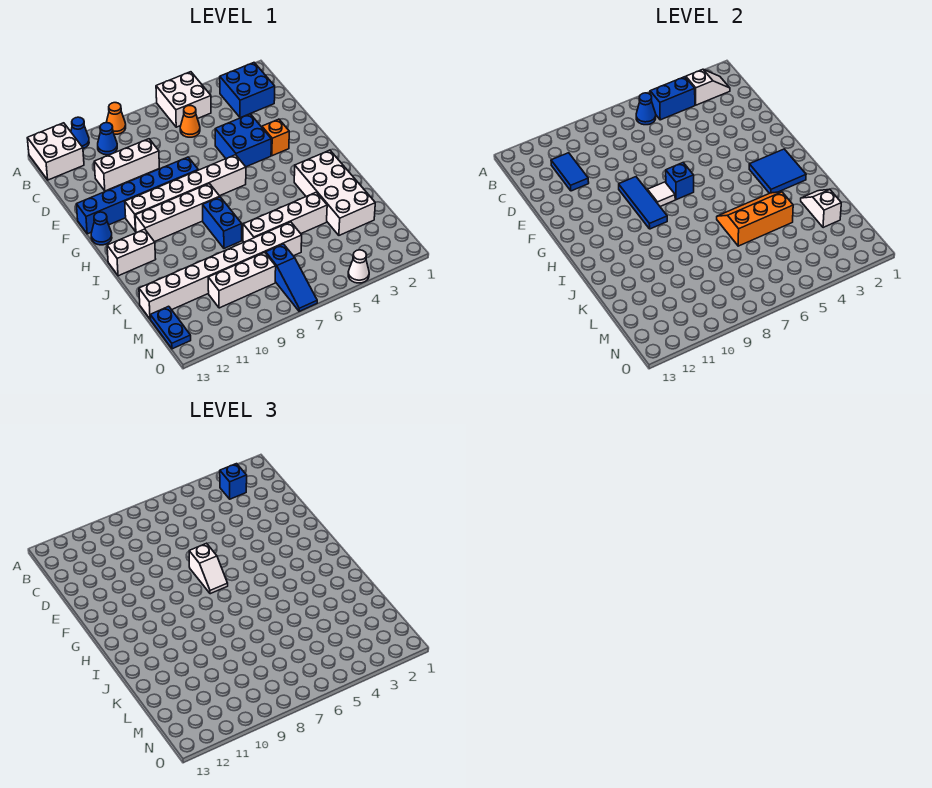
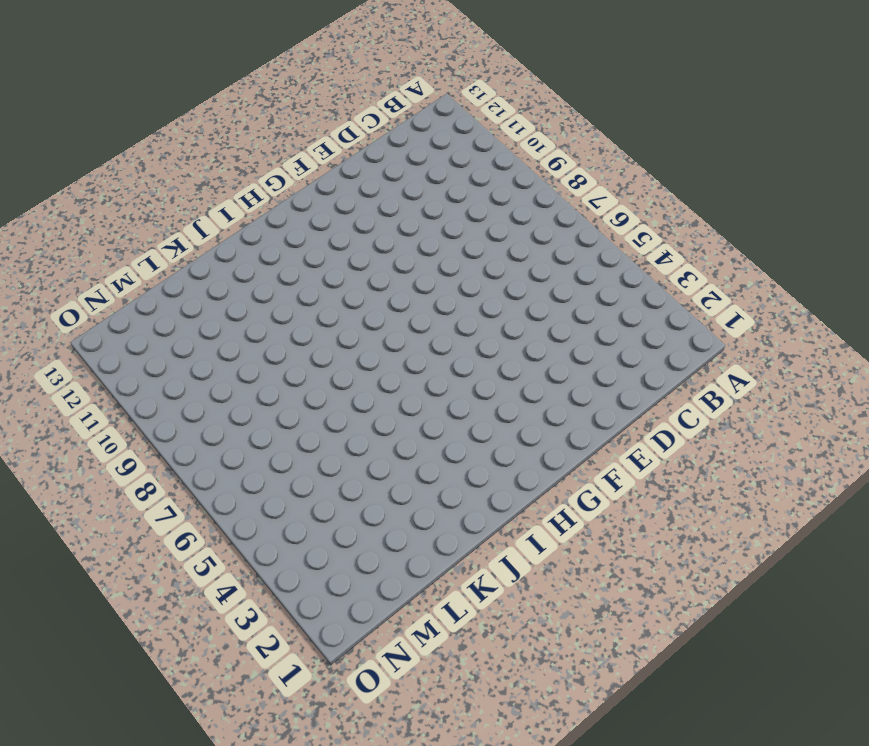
none -> white brick A5:B6 level 1
none -> orange cone A9 level 1
none -> blue cone A11 level 1
none -> white brick A12:B13 level 1

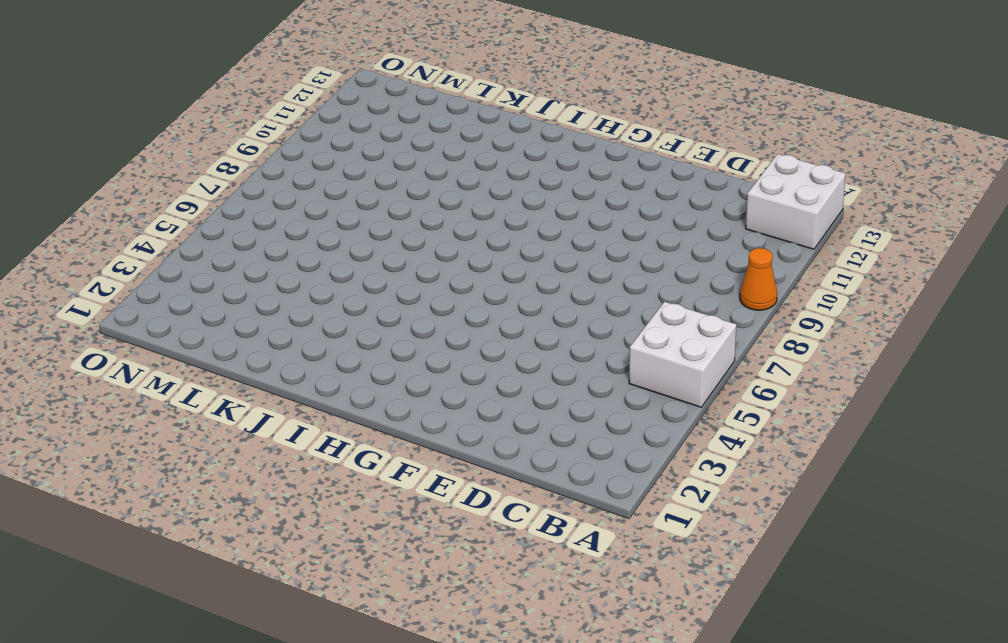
none -> blue cone A11 level 1
none -> blue brick B2:C3 level 1
none -> blue cone B10 level 1
none -> orange cone C6 level 1

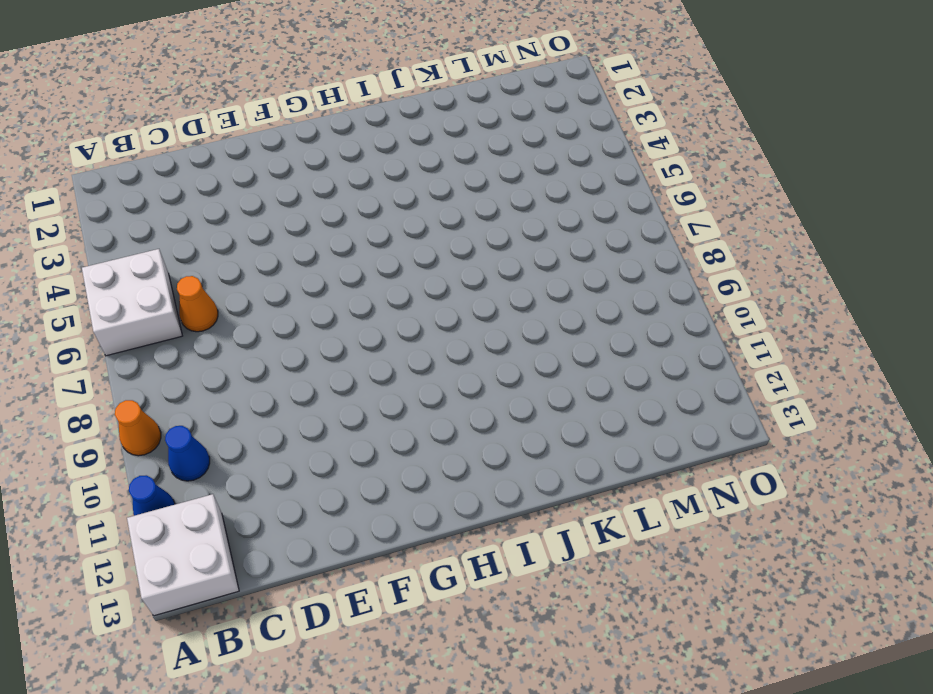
none -> blue brick B2:C3 level 1
none -> white brick D9:D11 level 1
none -> blue brick E4:F5 level 1
none -> orange brick F3 level 1

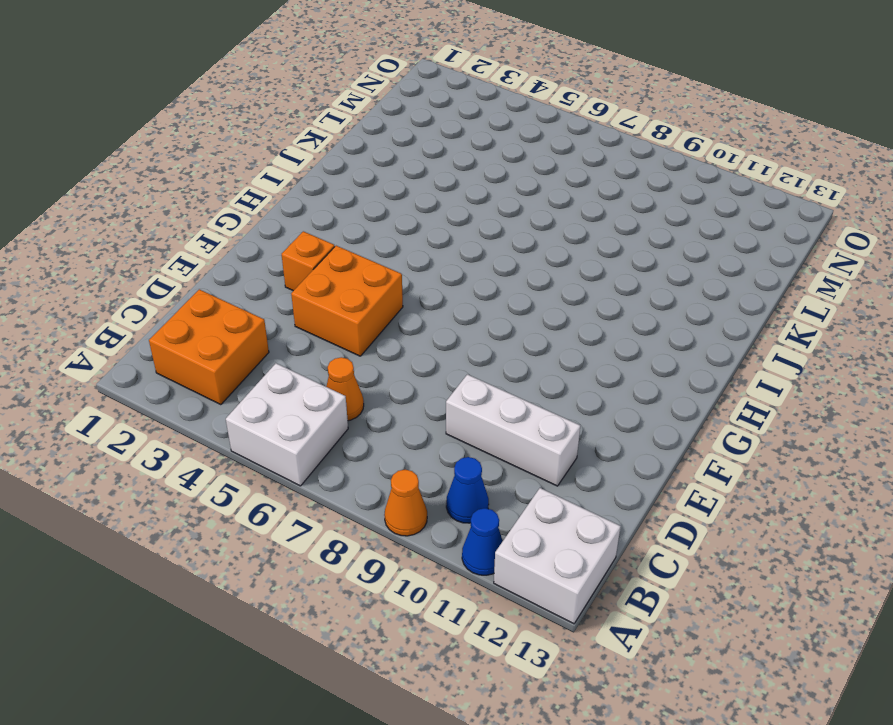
orange brick B2:C3 level 1 -> blue brick B2:C3 level 1
orange brick E4:F5 level 1 -> blue brick E4:F5 level 1
none -> blue brick F8:F13 level 1
none -> white brick G6:G11 level 1
none -> blue cone G13 level 1
none -> white brick H8:H11 level 1

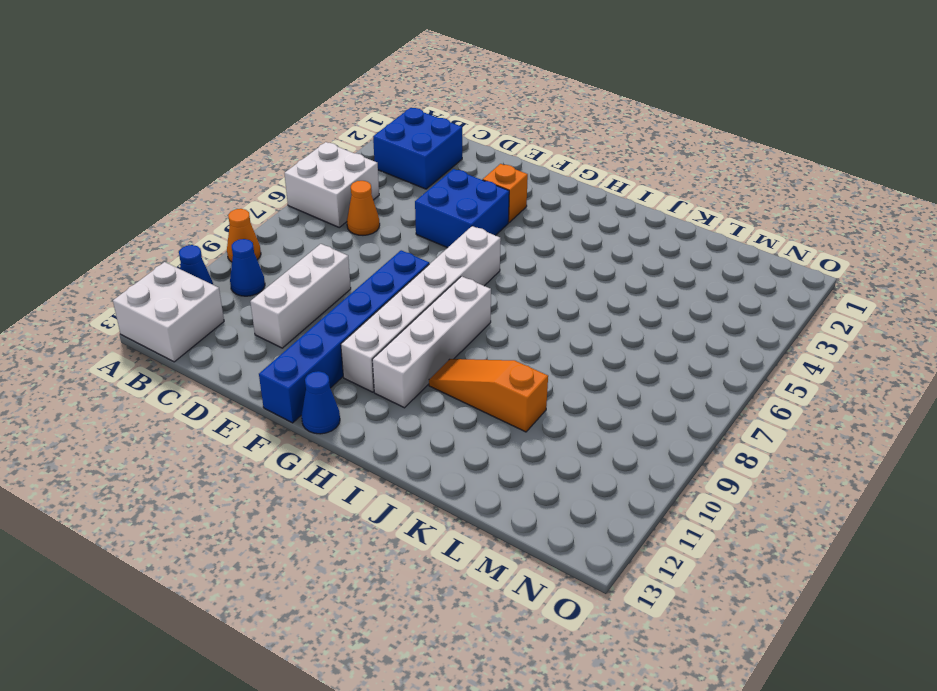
orange slope I10:K10 level 1 top K -> none
none -> white brick I2:L3 level 1
none -> blue brick I8:J8 level 1
none -> white brick I12:I13 level 1
none -> white brick K4:K7 level 1

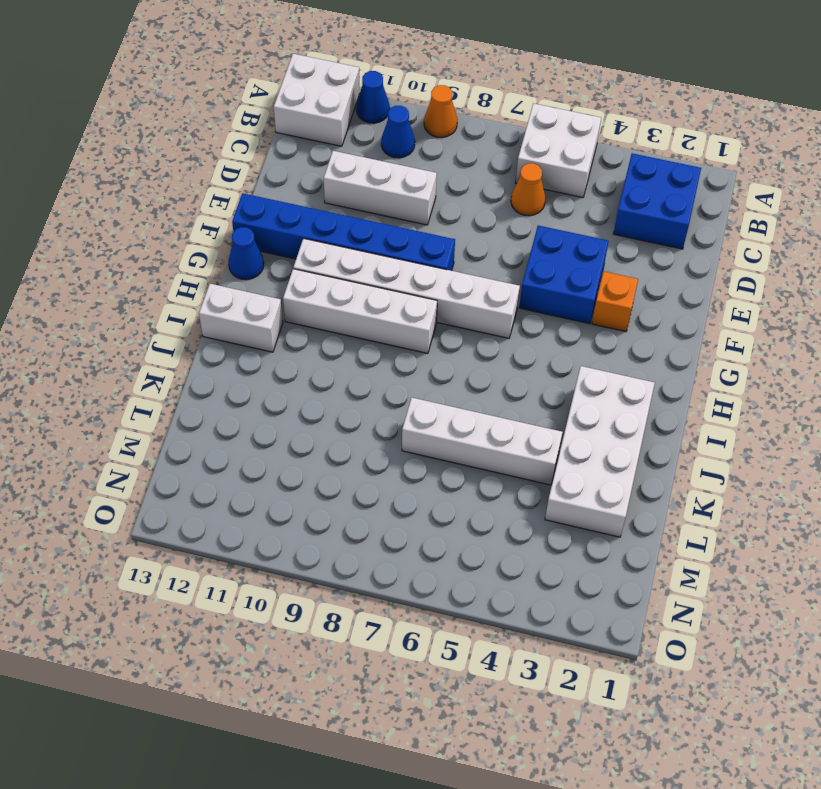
none -> blue brick I8:J8 level 1
none -> white brick L6:L13 level 1
none -> blue slope M7:O7 level 1 top M
none -> white brick M8:M10 level 1

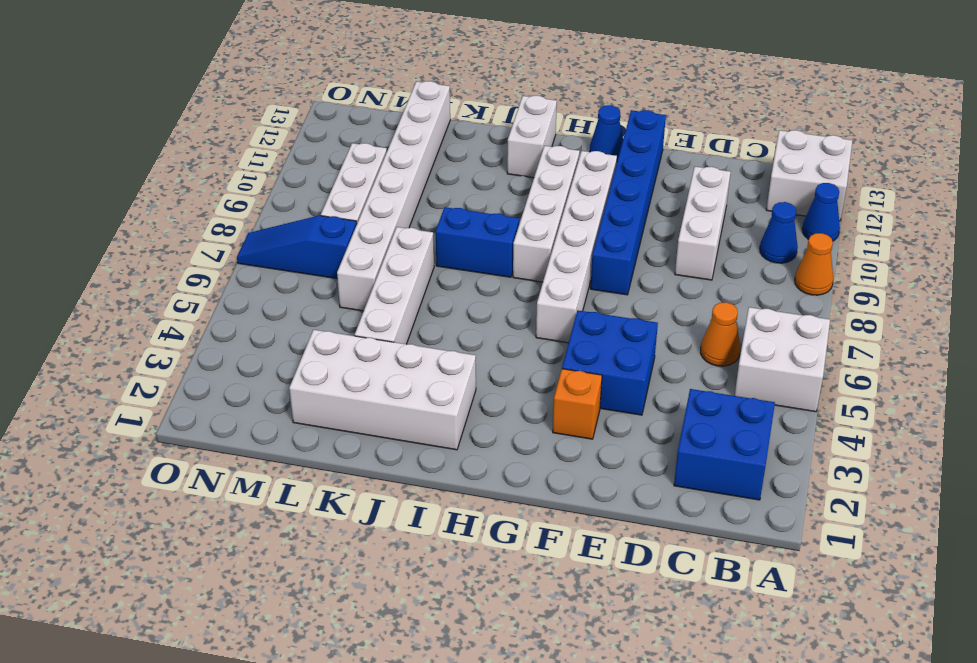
none -> blue plate M13:N13 level 1
none -> white cone O4 level 1
none -> white slope B2:B3 level 2 top 3
none -> blue brick B4:B5 level 2

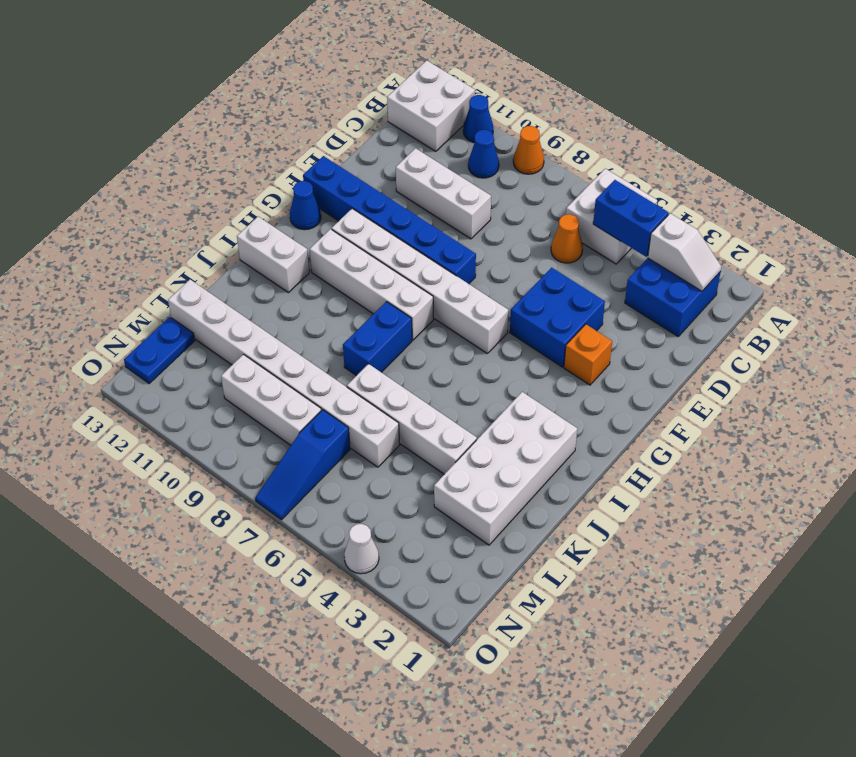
none -> blue cone B6 level 2
none -> blue tile C11:D11 level 2
none -> blue tile F9:H9 level 2
none -> blue brick G7 level 2

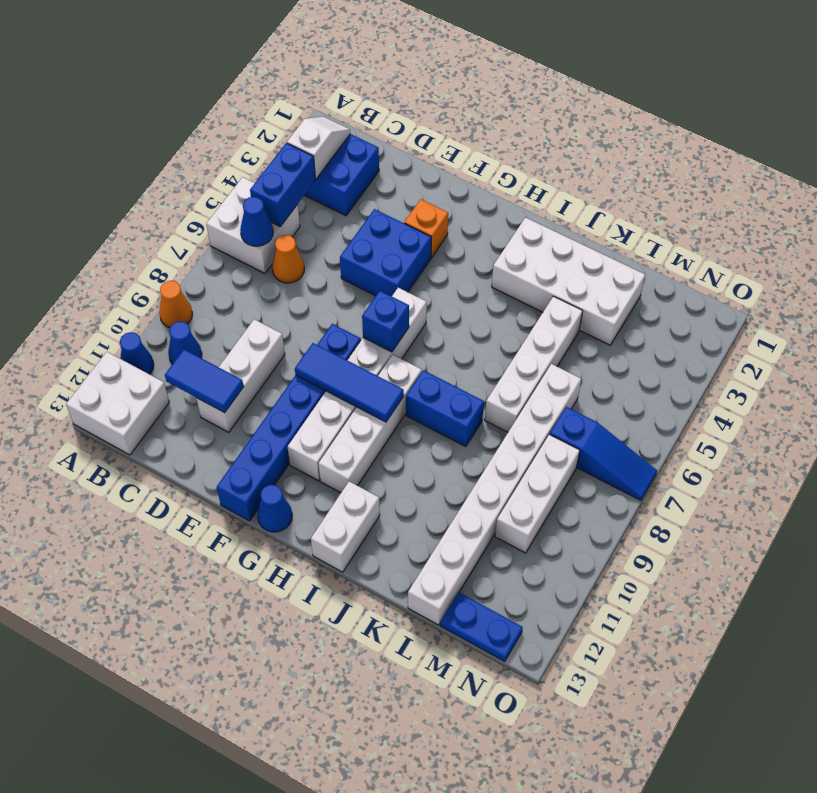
none -> white cone O4 level 1
none -> white tile G8 level 2
none -> blue tile H2:I3 level 2
none -> orange slope J4:K6 level 2 top K

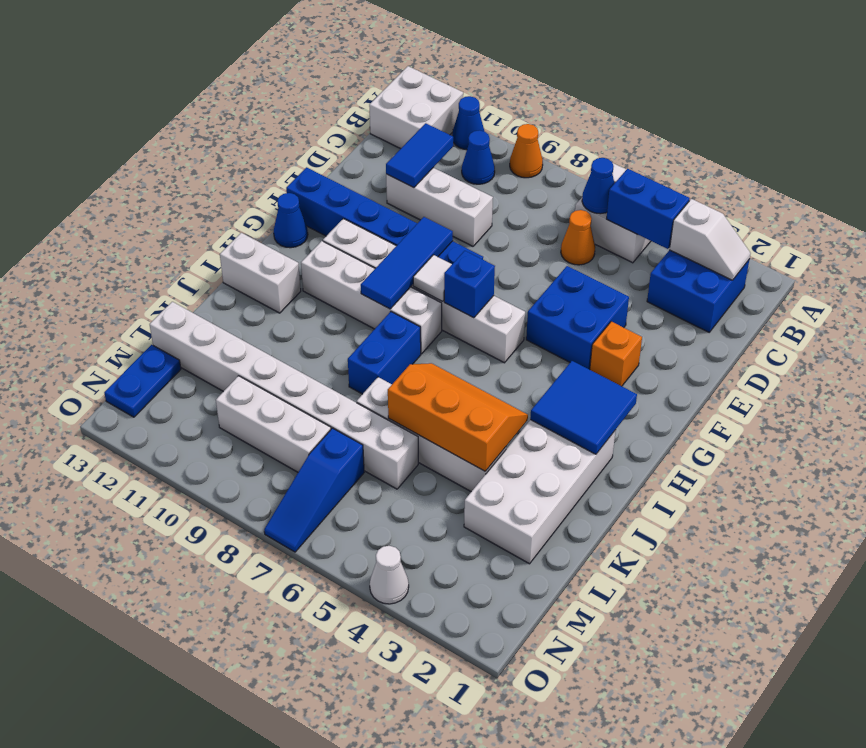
none -> white slope K2:L2 level 2 top L
none -> blue brick B3 level 3
none -> white slope F7:G7 level 3 top F

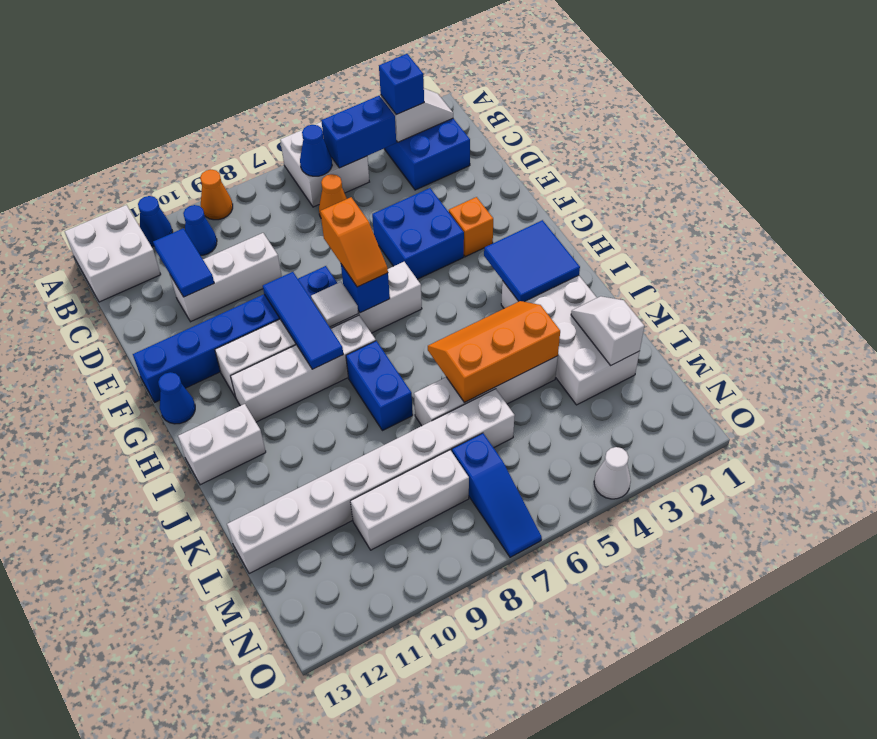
orange slope F7:G7 level 3 top F -> white slope F7:G7 level 3 top F
none -> blue plate M13:N13 level 1

